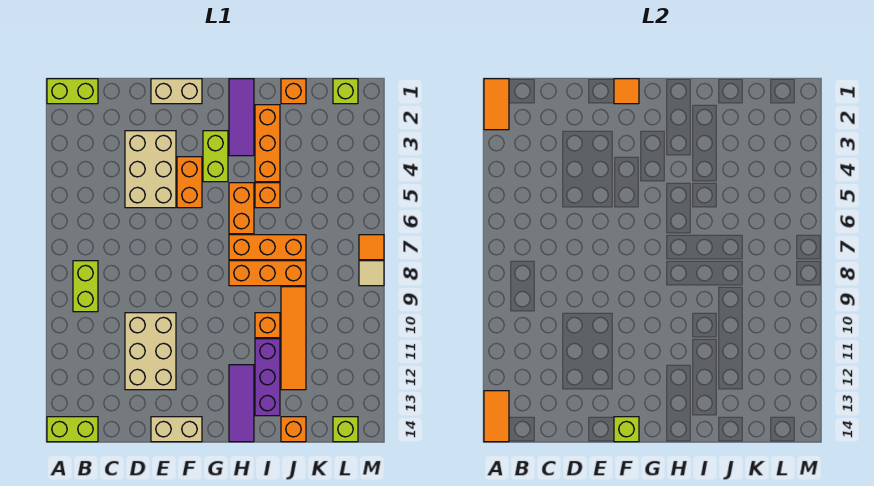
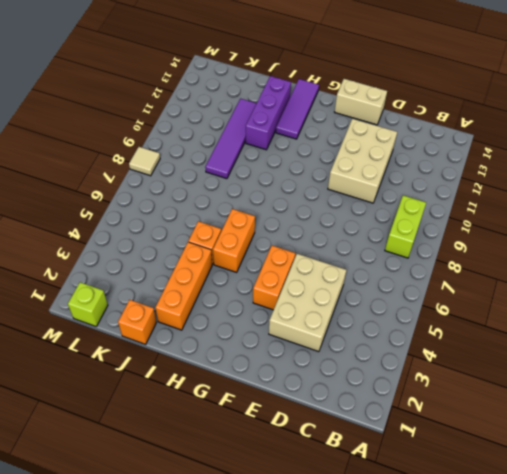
purple tile J9:J12 level 1 -> orange tile J9:J12 level 1
none -> lime brick A1:B1 level 1
none -> lime brick A14:B14 level 1
none -> tan brick E1:F1 level 1

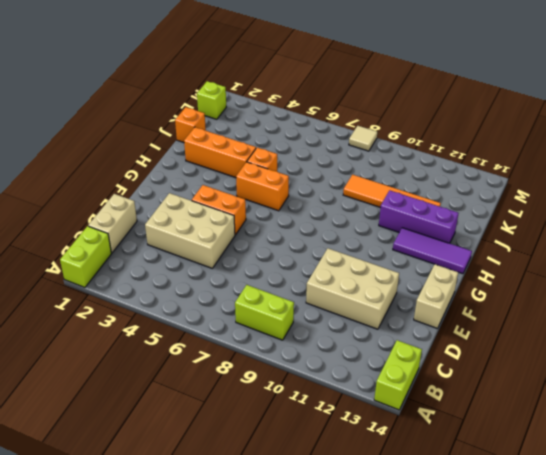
tan brick C1:D1 level 1 -> tan brick E1:F1 level 1
none -> lime brick G3:G4 level 1
none -> purple tile H1:H3 level 1
none -> orange brick H7:J7 level 1

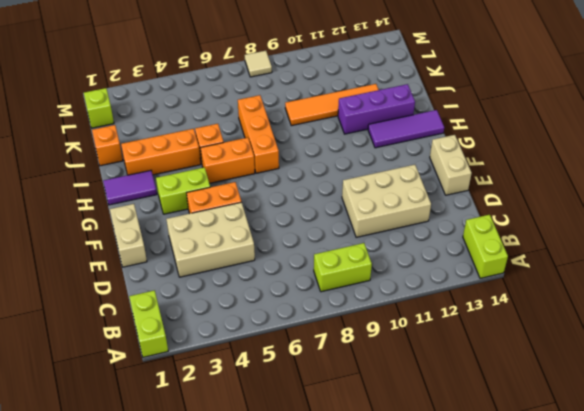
purple tile H1:H2 level 1 -> purple tile H1:H3 level 1
none -> orange brick H8:J8 level 1
none -> orange brick I10 level 1
none -> orange brick J14 level 1

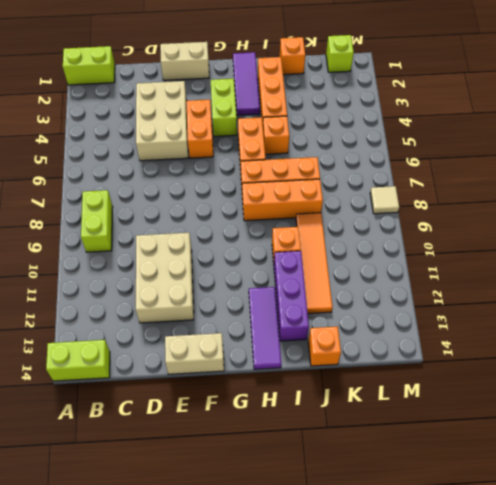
none -> lime brick L14 level 1
none -> orange tile M7 level 1
none -> orange tile A1:A2 level 2

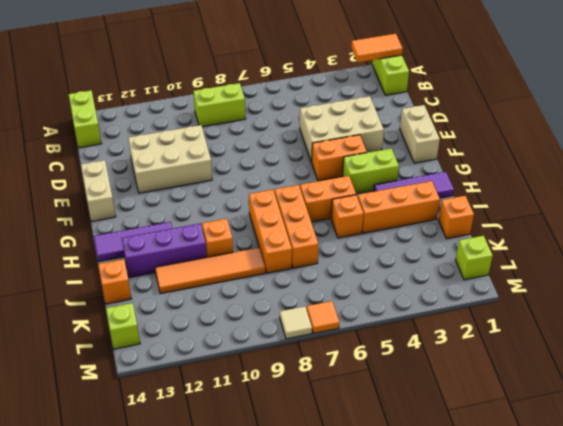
none -> orange tile A13:A14 level 2
none -> orange tile F1 level 2
none -> lime brick F14 level 2

